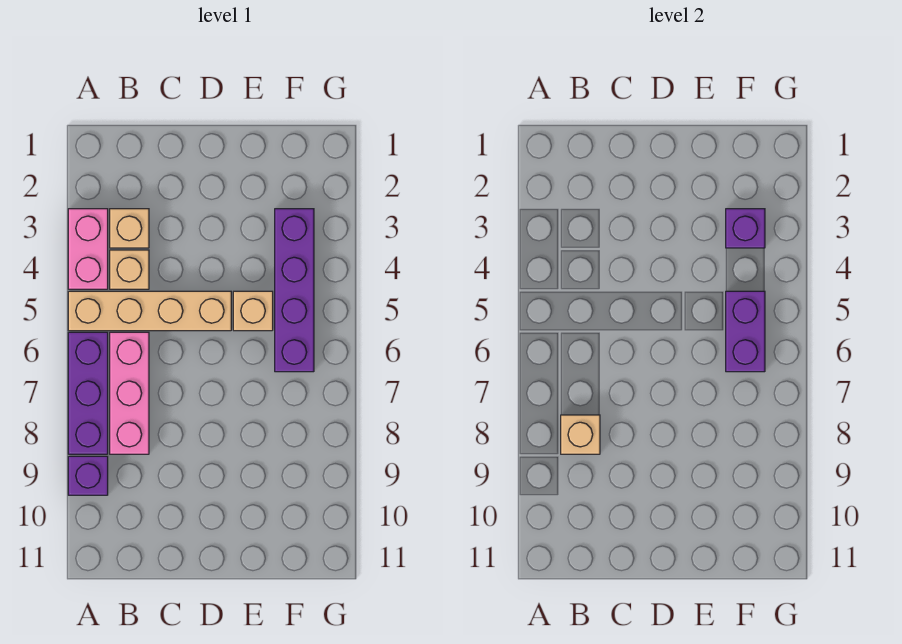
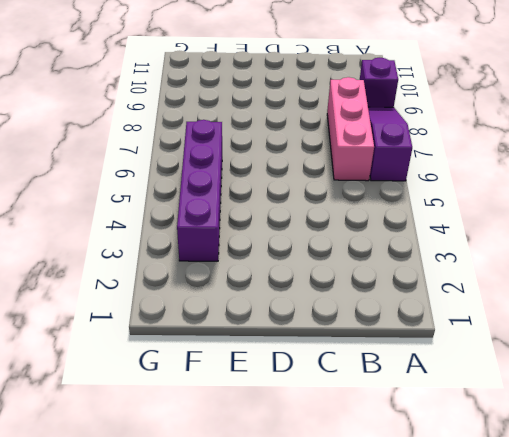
purple slope A6:A8 level 1 top 6 -> purple brick A6:A8 level 1
none -> pink brick A3:A4 level 1
none -> tan brick A5:D5 level 1
none -> tan brick B3 level 1

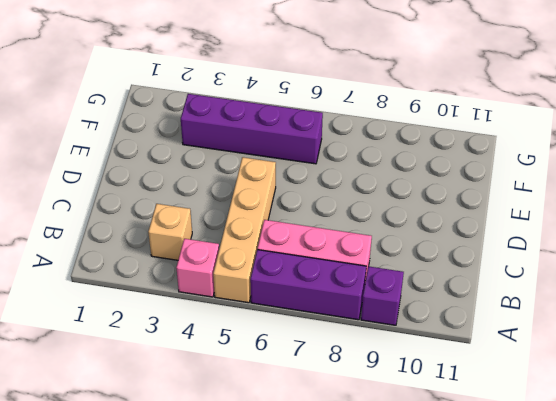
pink brick A4 level 1 -> pink brick A3:A4 level 1
none -> tan brick B4 level 1
none -> tan brick E5 level 1
none -> tan brick B8 level 2

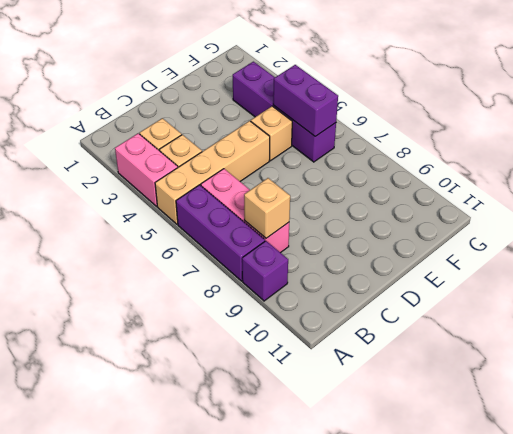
none -> purple brick F3 level 2

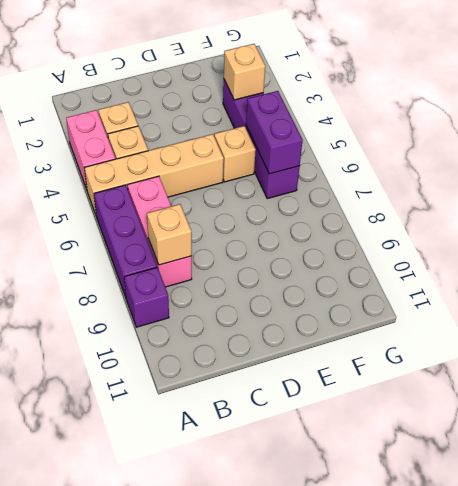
tan brick F3 level 2 -> purple brick F3 level 2

